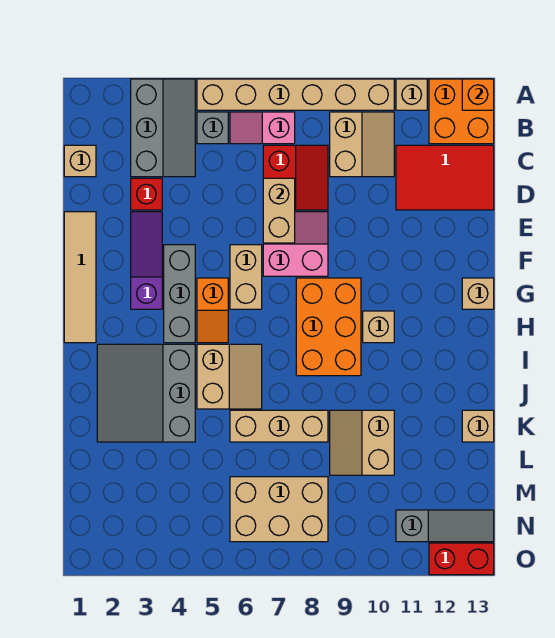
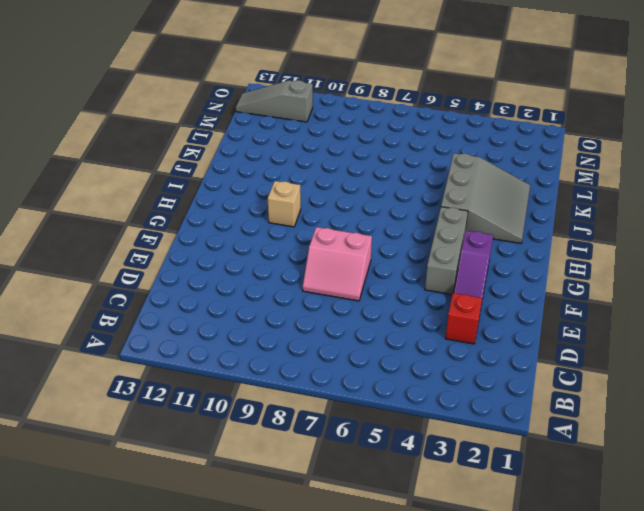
none -> grey slope A3:C4 level 1 top 3
none -> tan brick A5:A10 level 1
none -> tan brick A11 level 1
none -> orange brick A12:B13 level 1

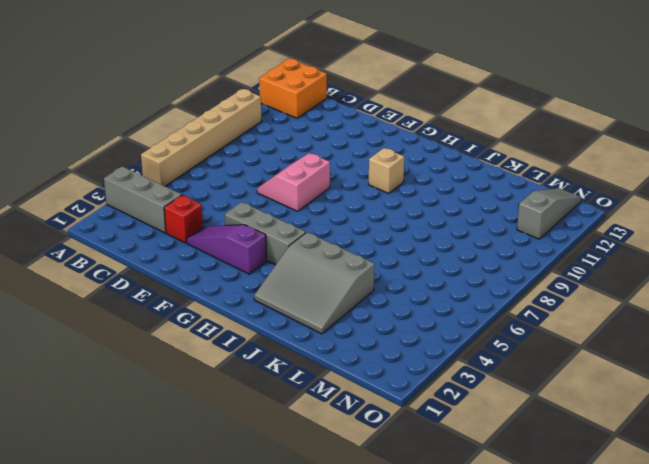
none -> tan brick A11 level 1
none -> grey brick B5 level 1
none -> pink slope B6:B7 level 1 top 7
none -> tan slope B9:C10 level 1 top 9

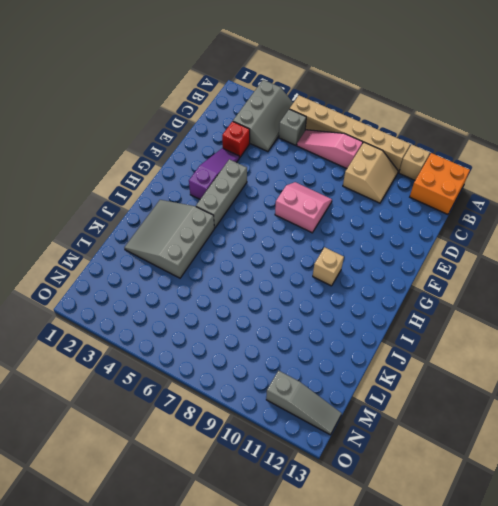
pink slope B6:B8 level 1 top 8 -> pink slope B6:B7 level 1 top 7
none -> tan brick C1 level 1
none -> red slope C7:D8 level 1 top 7
none -> red tile C11:D13 level 1
none -> tan tile E1:H1 level 1

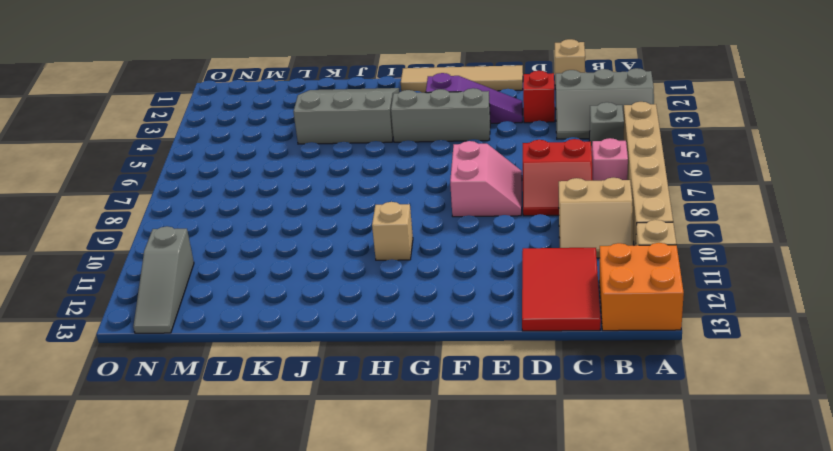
none -> tan brick F6:G6 level 1
none -> orange slope G5:H5 level 1 top G
none -> orange brick G8:I9 level 1
none -> tan brick G13 level 1

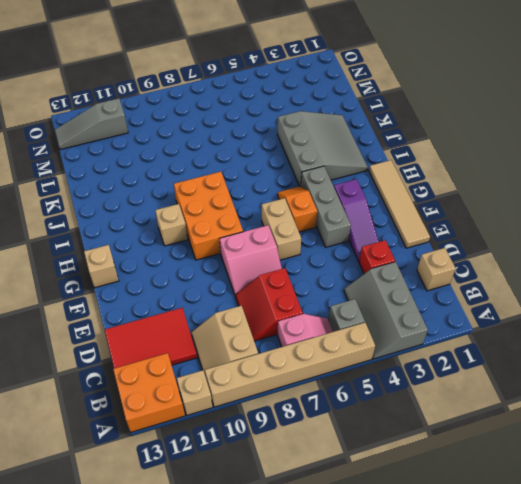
none -> tan slope I5:J6 level 1 top 5
none -> tan brick K6:K8 level 1
none -> tan slope K9:L10 level 1 top 10
none -> tan brick K13 level 1

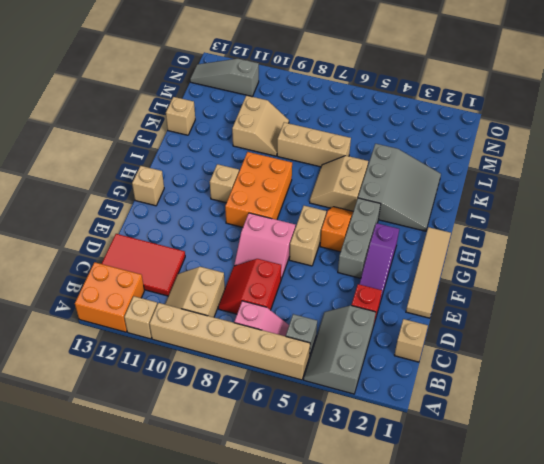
none -> tan brick M6:N8 level 1
none -> red brick O12:O13 level 1
none -> orange brick A13 level 2
none -> tan brick D7:E7 level 2

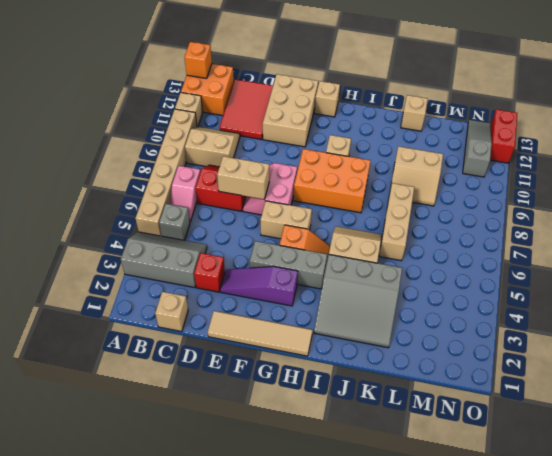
tan brick E11:F13 level 1 -> tan brick M6:N8 level 1

